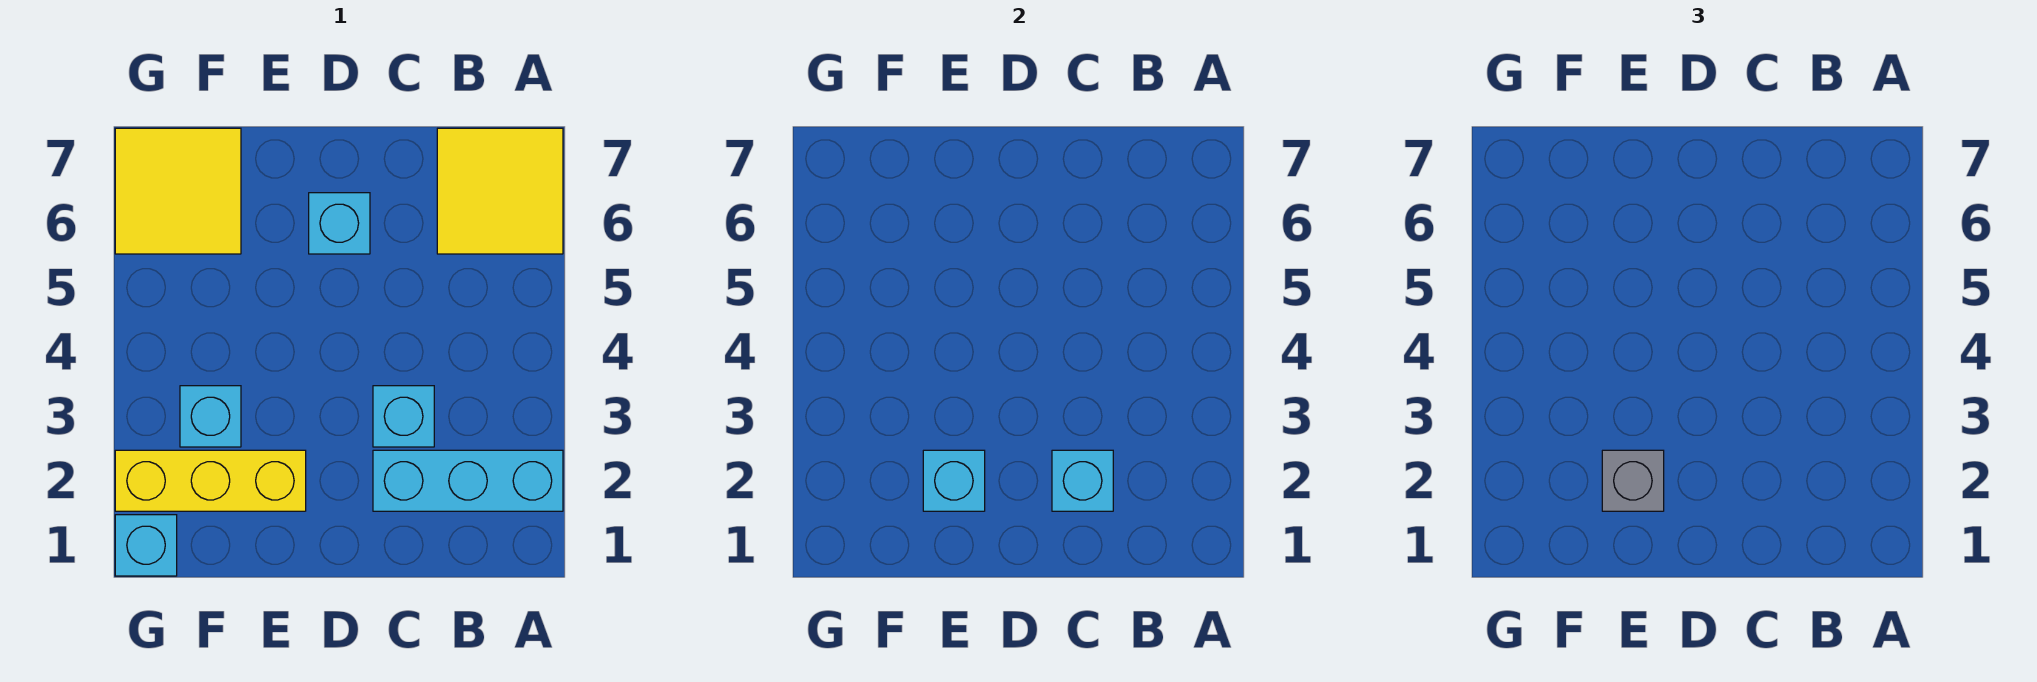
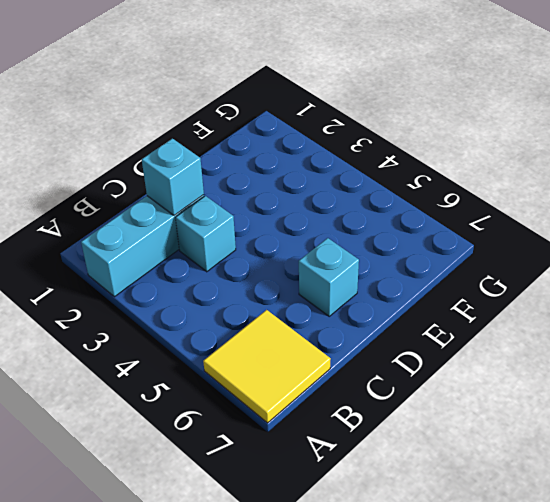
none -> yellow brick E2:G2 level 1
none -> cyan brick F3 level 1

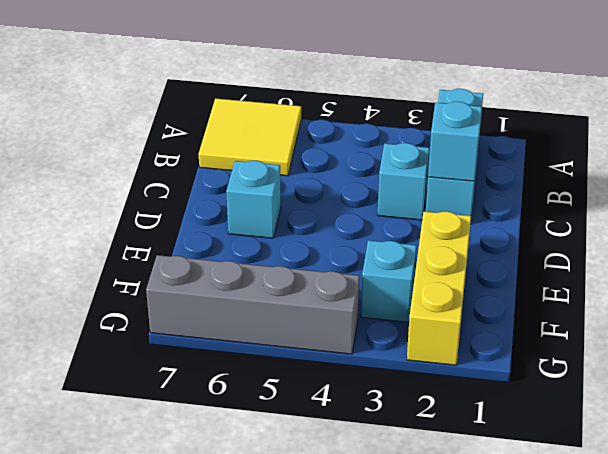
grey brick G4:G7 level 1 -> yellow tile F6:G7 level 1
none -> cyan brick G1 level 1
none -> cyan brick E2 level 2

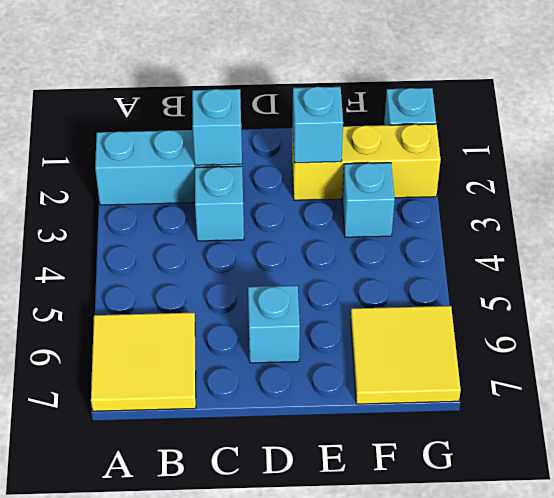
none -> grey brick E2 level 3

